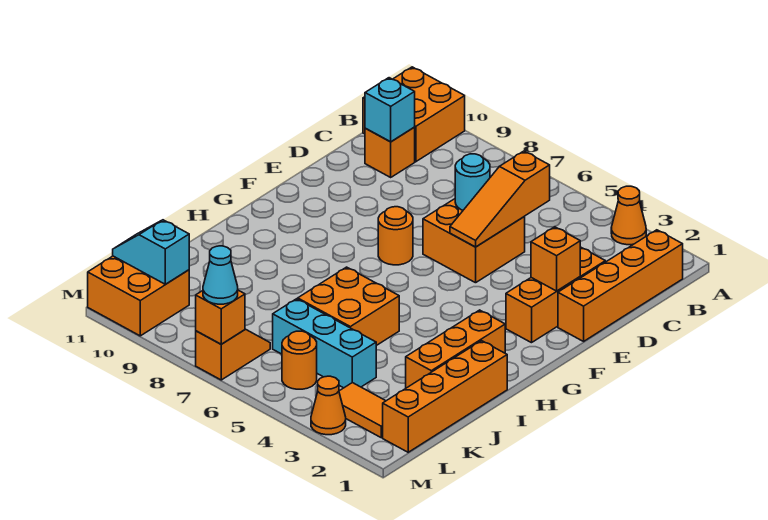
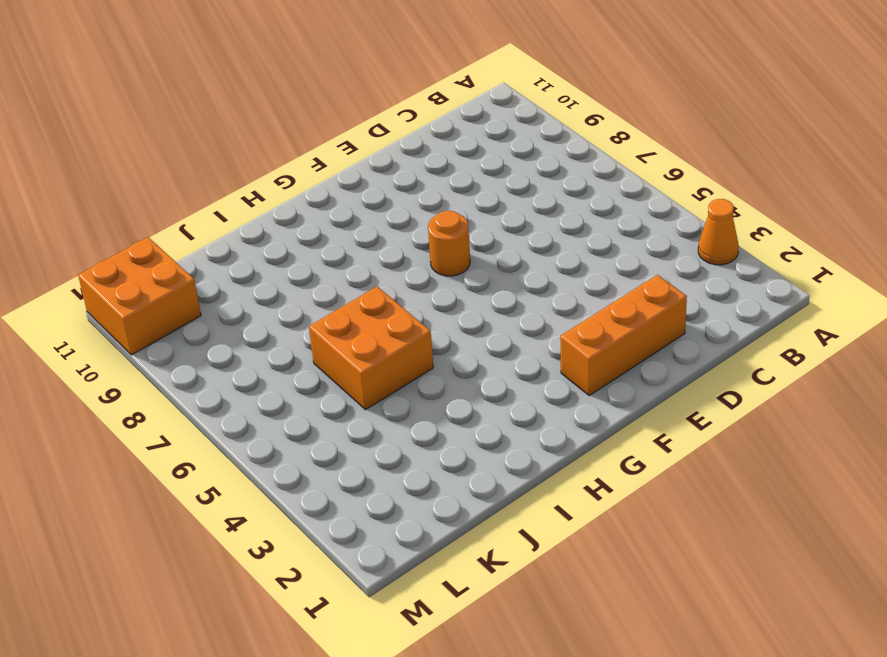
none -> orange brick A10:B11 level 1
none -> orange brick B1:E1 level 1
none -> orange brick C10 level 1

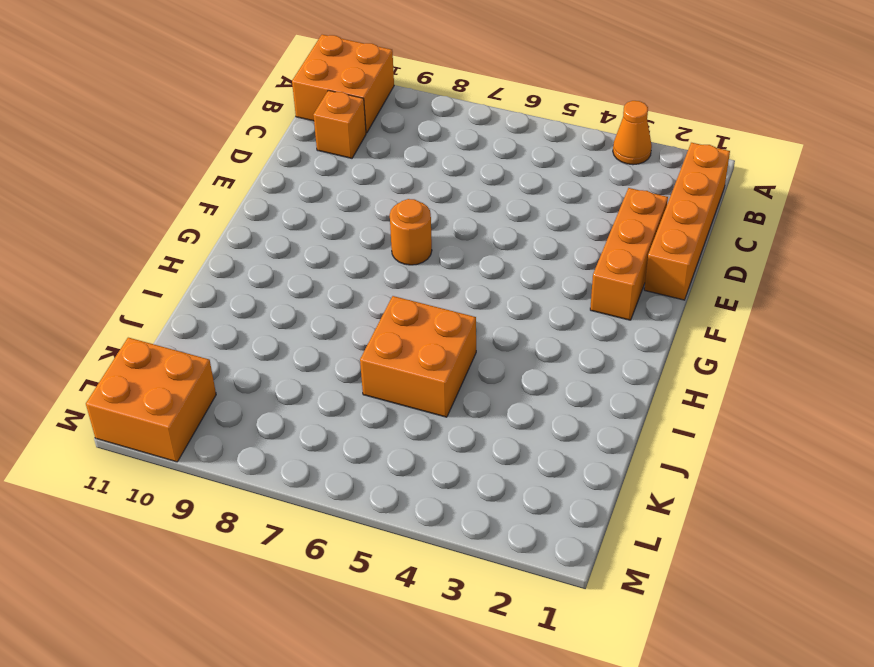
none -> orange brick D5:E6 level 1
none -> orange brick H2:J2 level 1
none -> orange brick I1:L1 level 1

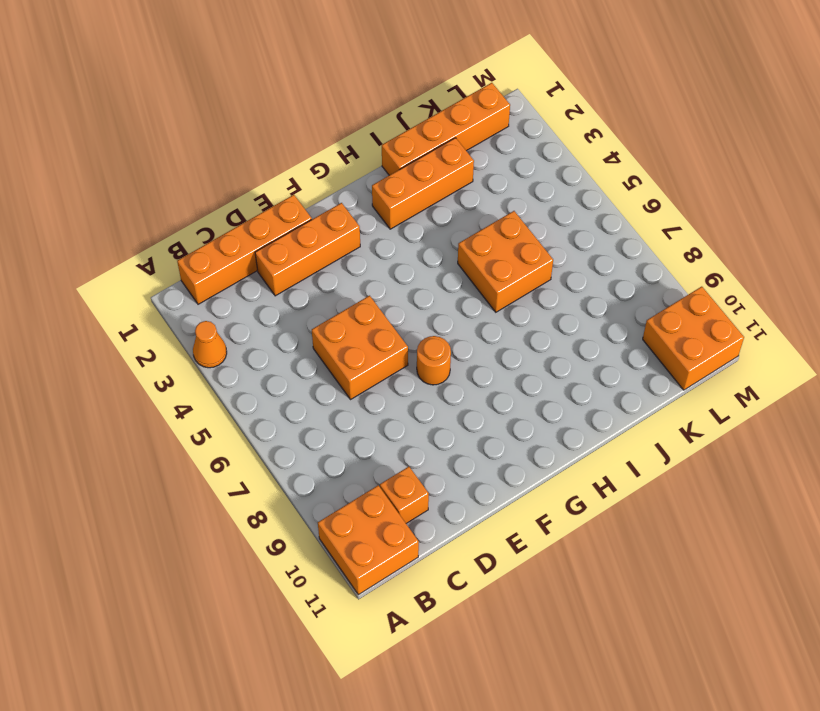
none -> cyan brick K4:K6 level 1
none -> orange tile L2:L3 level 1
none -> orange round brick L5 level 1

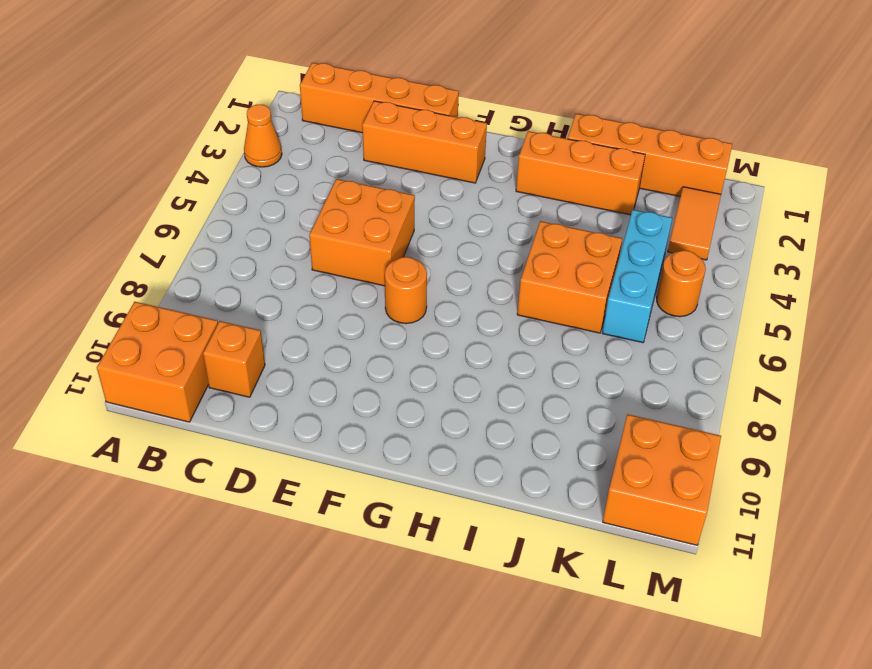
none -> orange slope L7:M7 level 1 top M
none -> orange cone M3 level 1
none -> orange slope C5:E5 level 2 top C

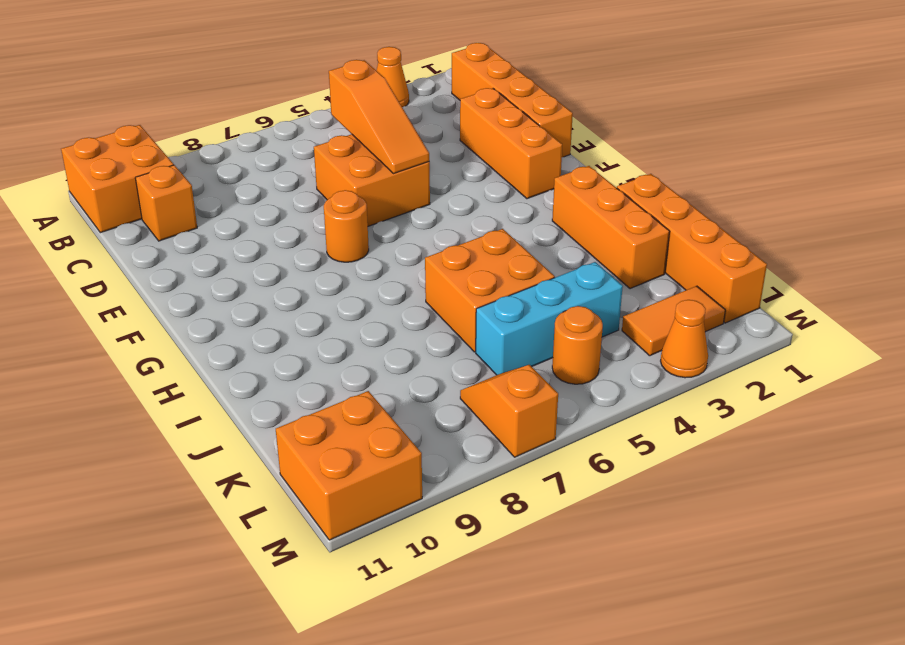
none -> cyan brick C10 level 2
none -> cyan round brick D6 level 2
none -> orange brick E2 level 2

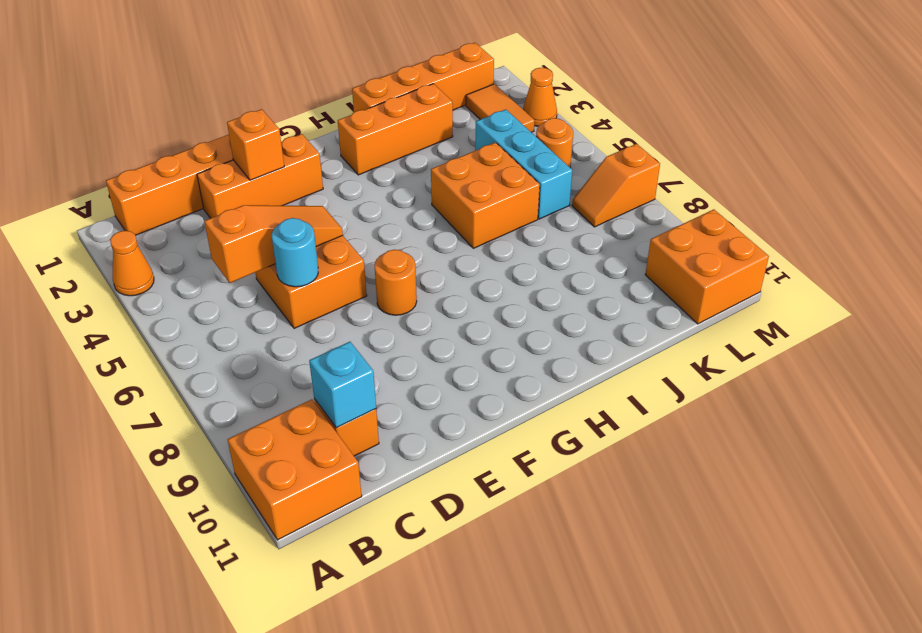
none -> cyan slope L10:L11 level 2 top 10
none -> orange brick M7 level 2
none -> cyan cone M7 level 3

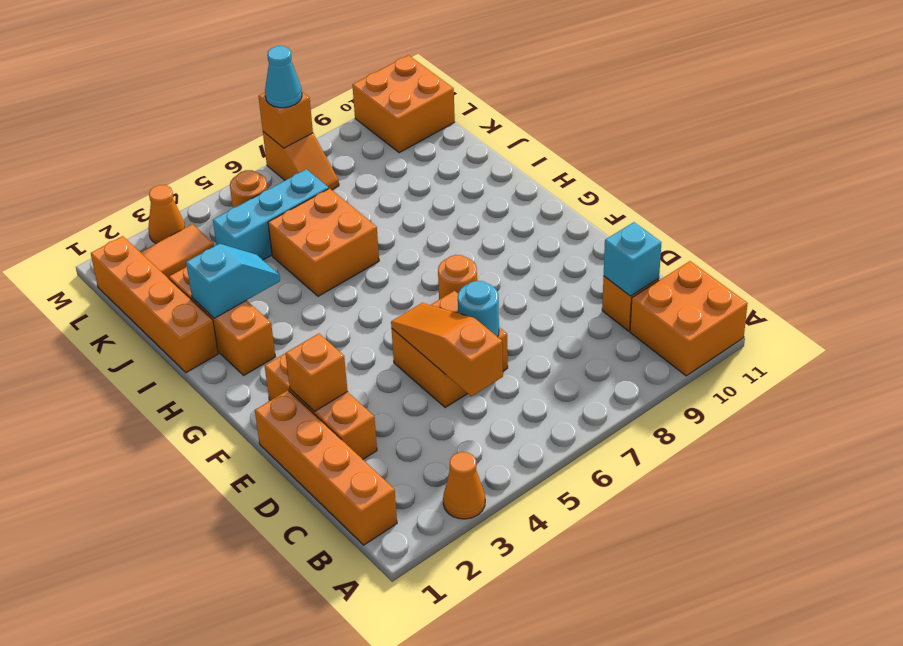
cyan slope I2:I3 level 2 top 2 -> cyan slope L10:L11 level 2 top 10

